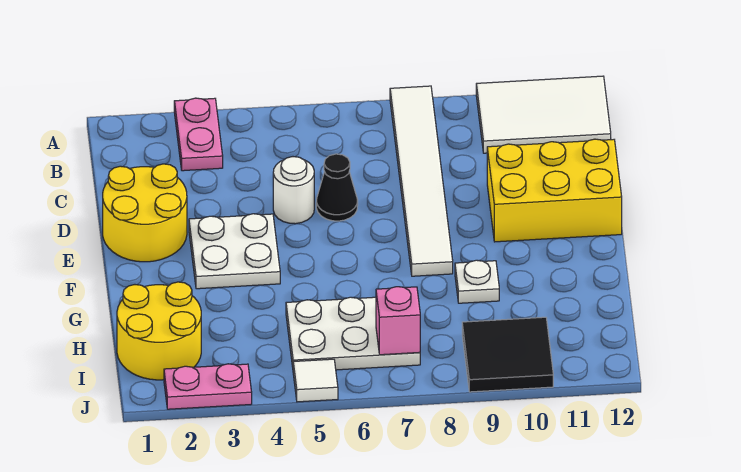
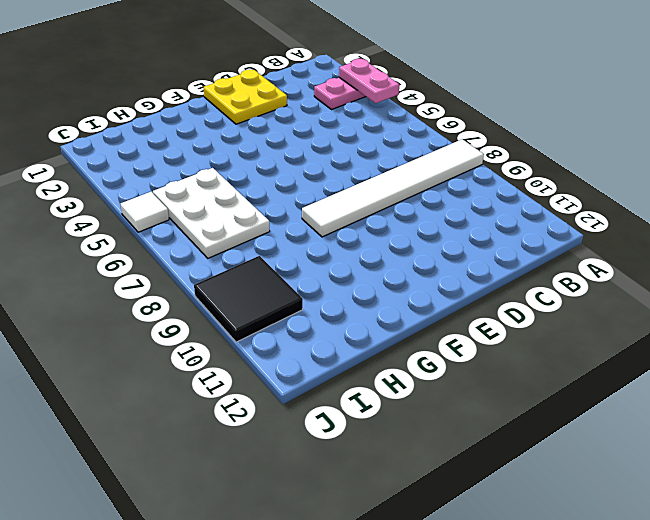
pink plate A3:A4 level 2 -> pink plate J2:J3 level 1
yellow plate D1:E2 level 1 -> yellow round brick D1:E2 level 1
none -> white tile A10:B12 level 1
none -> white round brick D5 level 1
none -> black cone D6 level 1

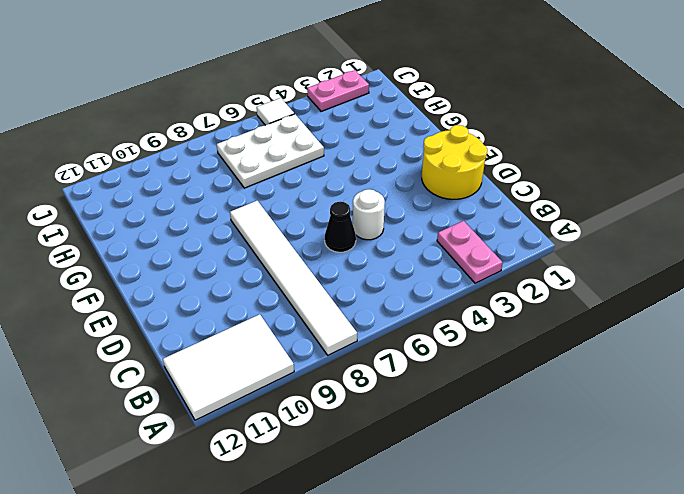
none -> yellow brick D10:E12 level 1
none -> white plate E3:F4 level 1
none -> white plate G9 level 1

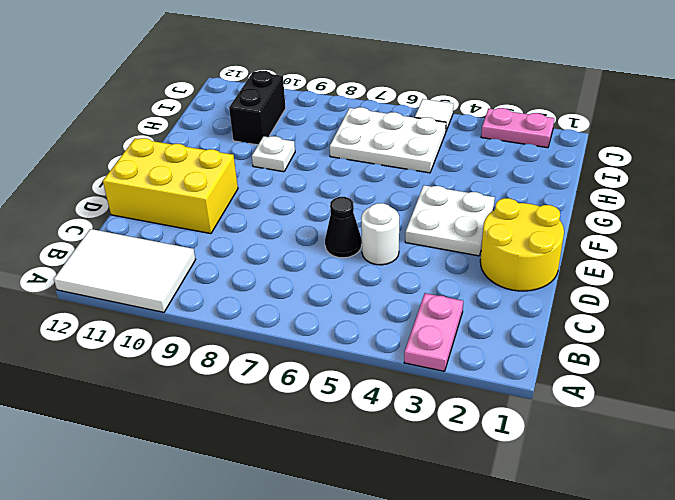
black brick H10:I10 level 1 -> black tile I9:J10 level 1
none -> white tile A8:F8 level 1
none -> yellow round brick H1:I2 level 1
none -> pink brick I7 level 2

